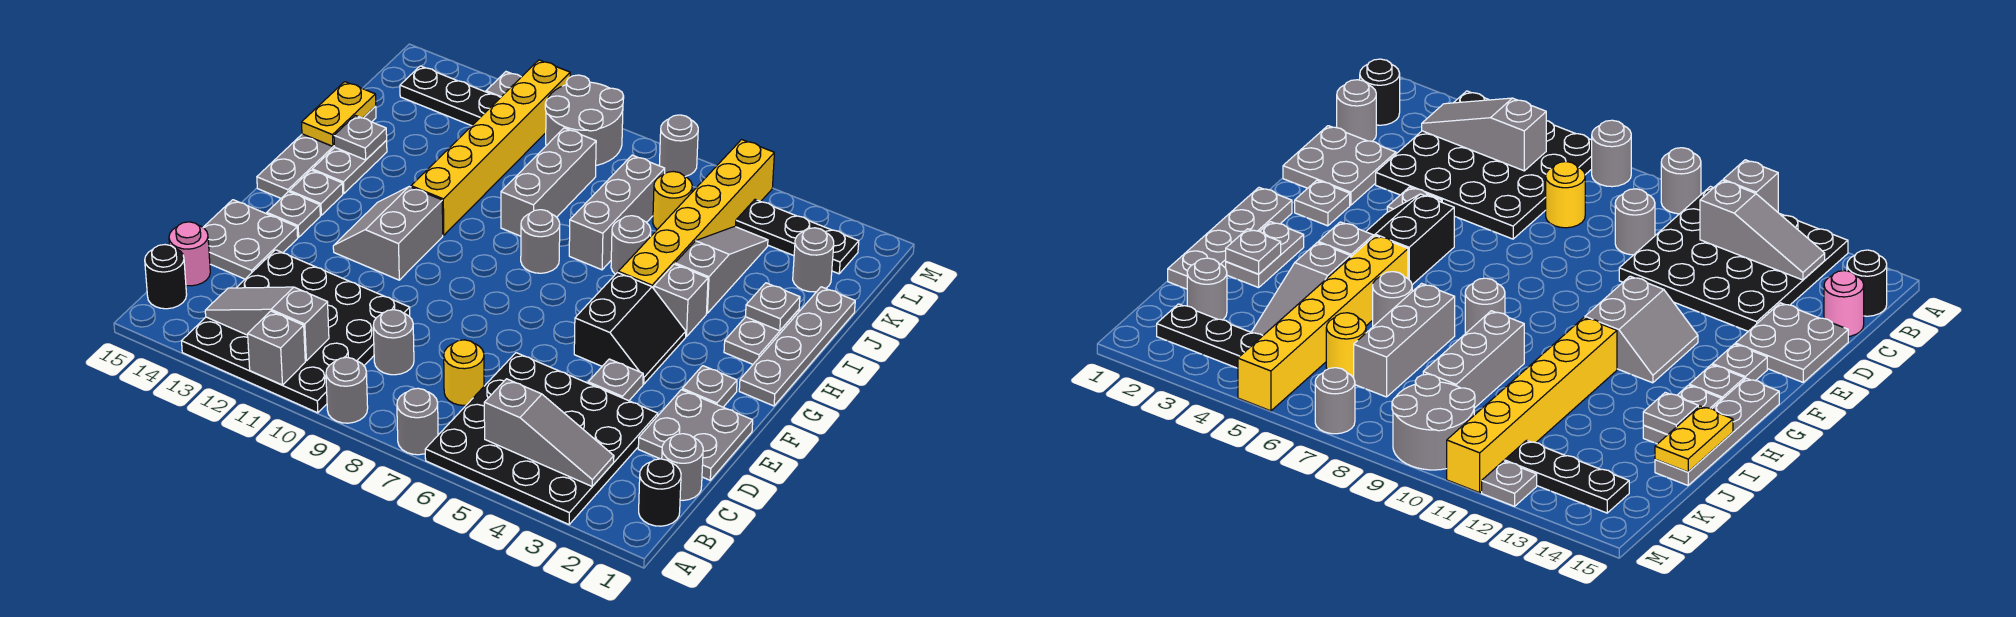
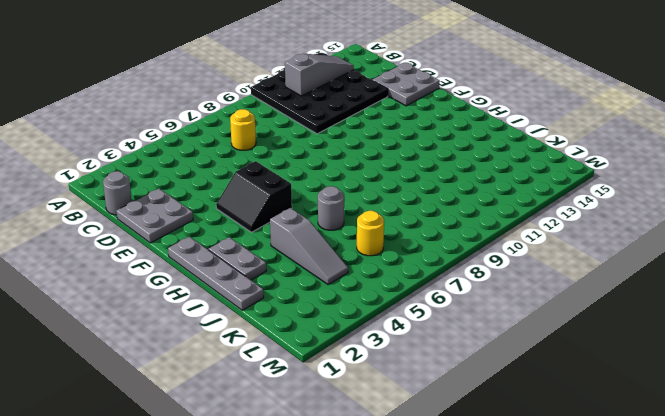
none -> black plate A3:D6 level 1
none -> grey round brick A7 level 1
none -> grey round brick A9 level 1
none -> black round brick B1 level 1

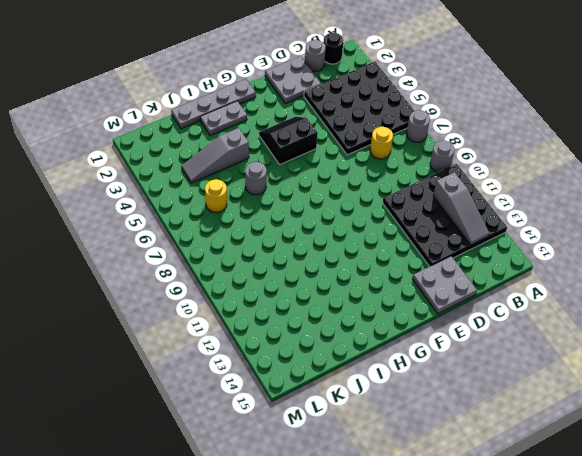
none -> black round brick B15 level 1
none -> grey round brick C9 level 1
none -> pink round brick C15 level 1
none -> grey plate E4 level 1

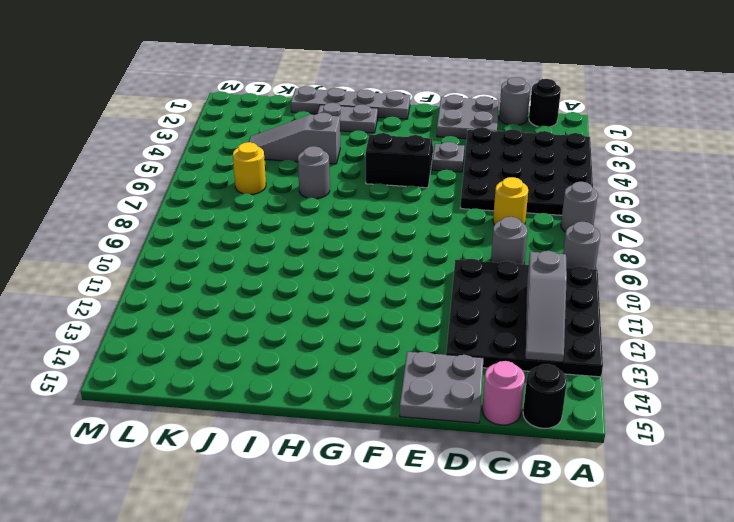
none -> grey plate F2 level 1
none -> grey slope F11:G12 level 1 top 11
none -> grey plate F14 level 1
none -> grey plate G14 level 1

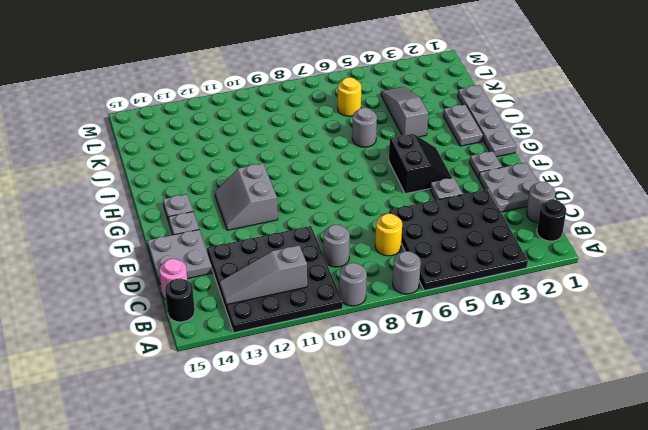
none -> grey plate G15:J15 level 1
none -> grey brick H4 level 1
none -> yellow brick H5:M5 level 1
none -> grey round brick H8 level 1

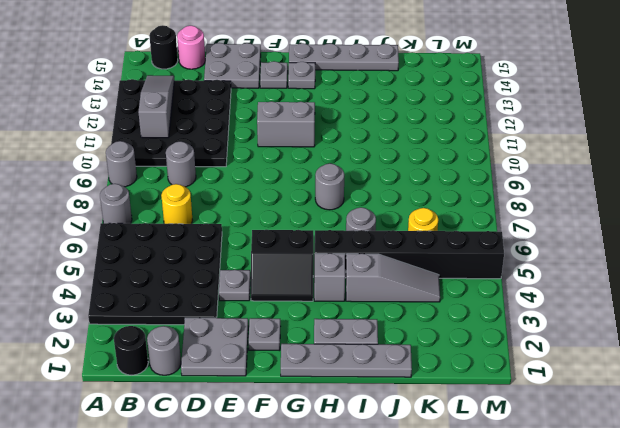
black brick H5:M5 level 1 -> yellow brick H5:M5 level 1
none -> yellow brick H11:M11 level 1
none -> grey plate H14:I14 level 1
none -> grey brick I7:K7 level 1
none -> grey brick I9:K9 level 1

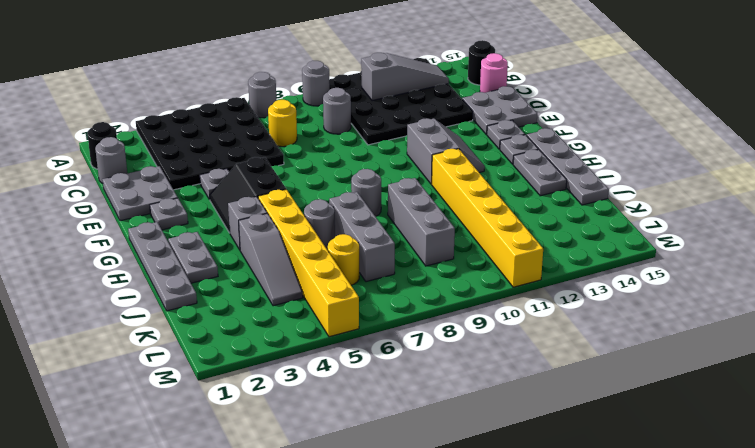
none -> grey round brick K2 level 1
none -> black plate L2:L4 level 1
none -> grey round brick L9:M10 level 1
none -> black plate L12:L14 level 1

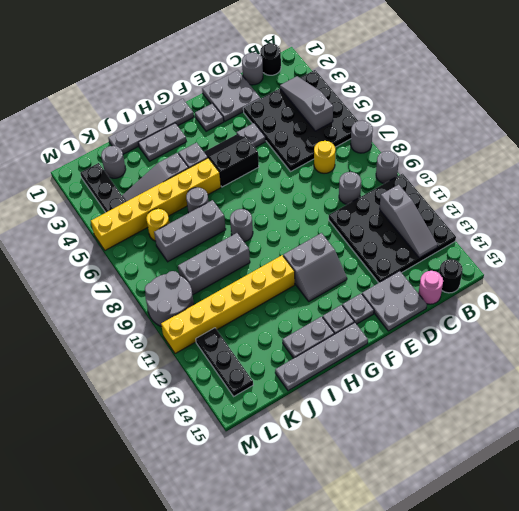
none -> grey round brick M7 level 1
none -> grey plate M12 level 1
none -> grey brick A11 level 2
none -> grey plate I2 level 2

